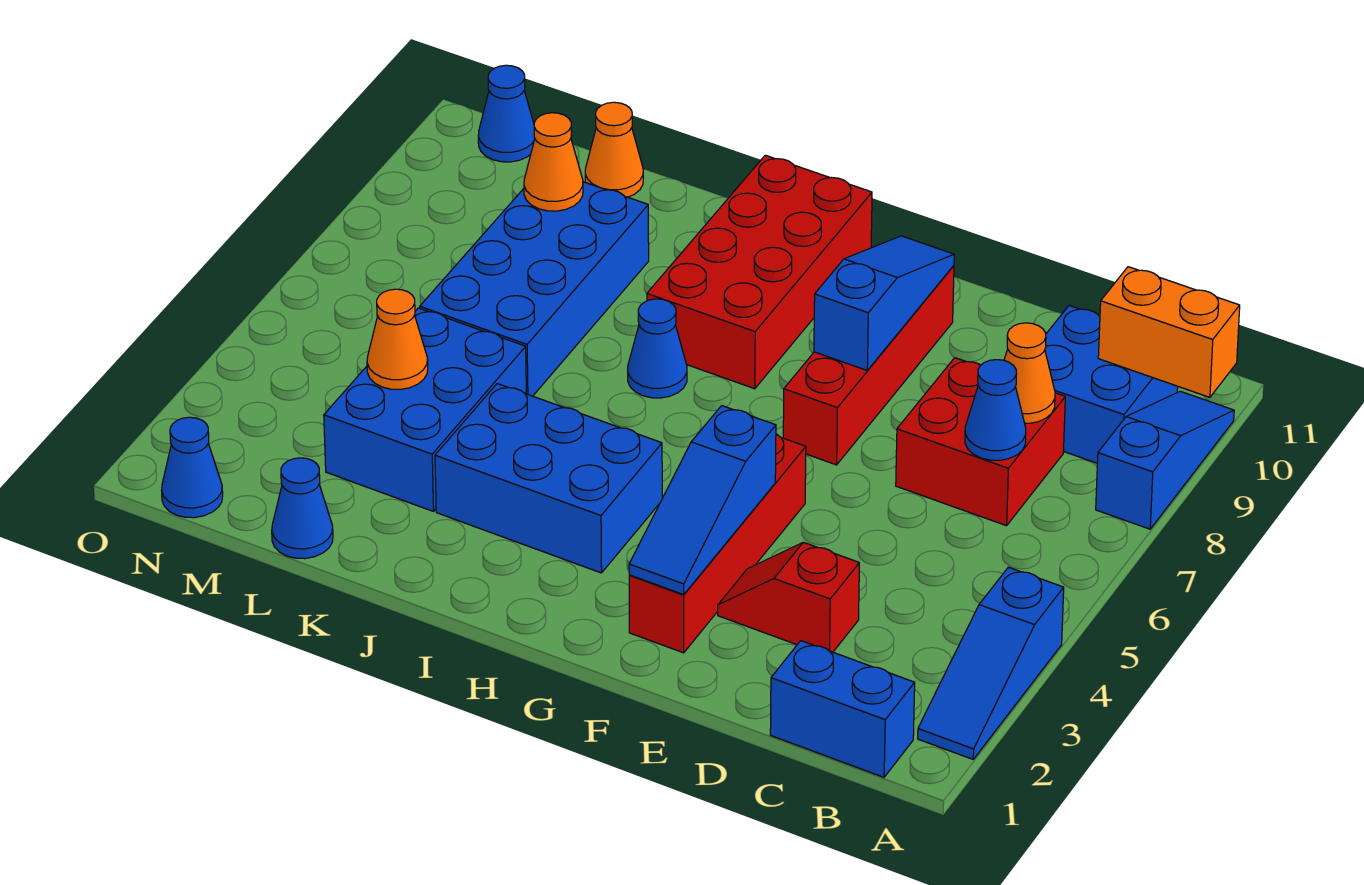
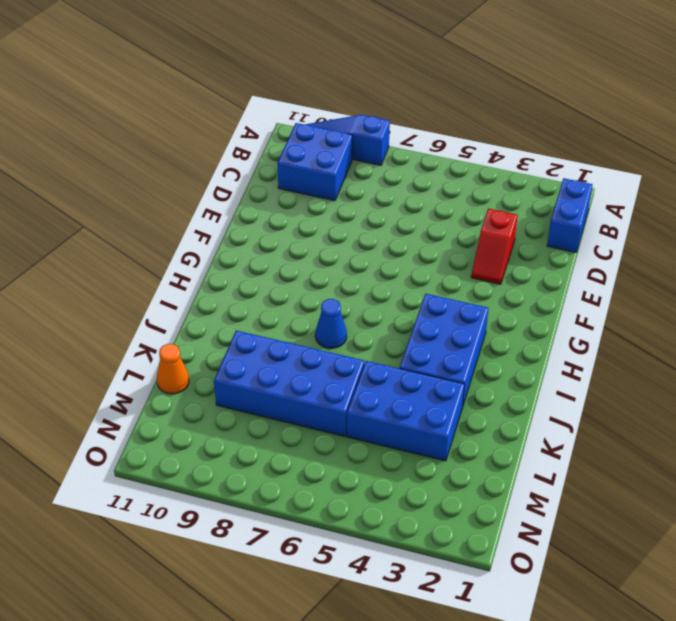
none -> blue slope A2:A4 level 1 top 4
none -> red brick C7:D8 level 1
none -> red brick F2:F5 level 1

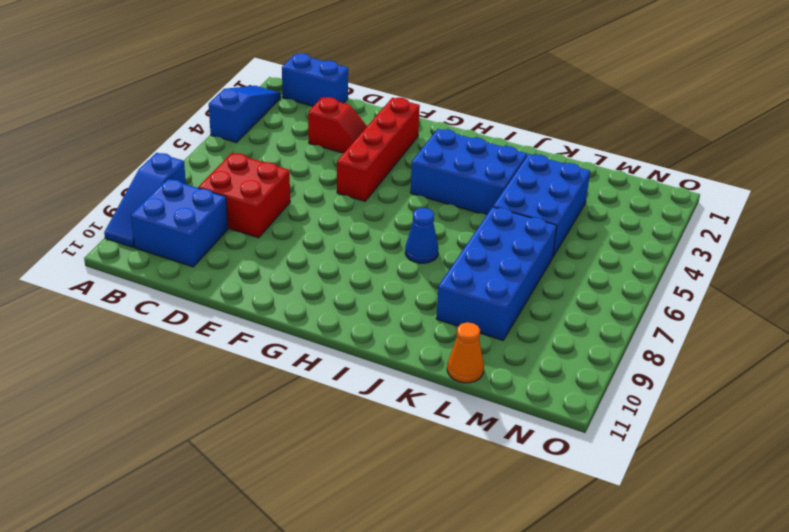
none -> red brick F7:F10 level 1
none -> red brick H8:I11 level 1
none -> blue cone L1 level 1

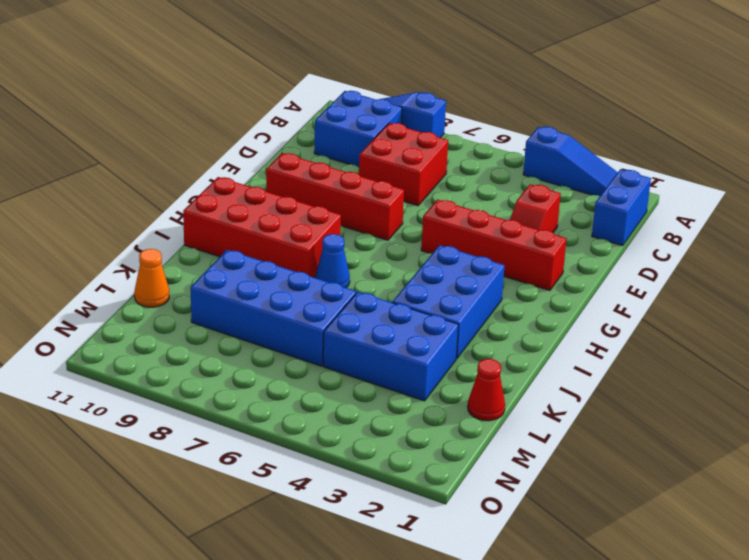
red cone L1 level 1 -> blue cone L1 level 1
none -> blue cone N1 level 1
none -> blue cone N11 level 1
none -> orange brick A10:B10 level 2

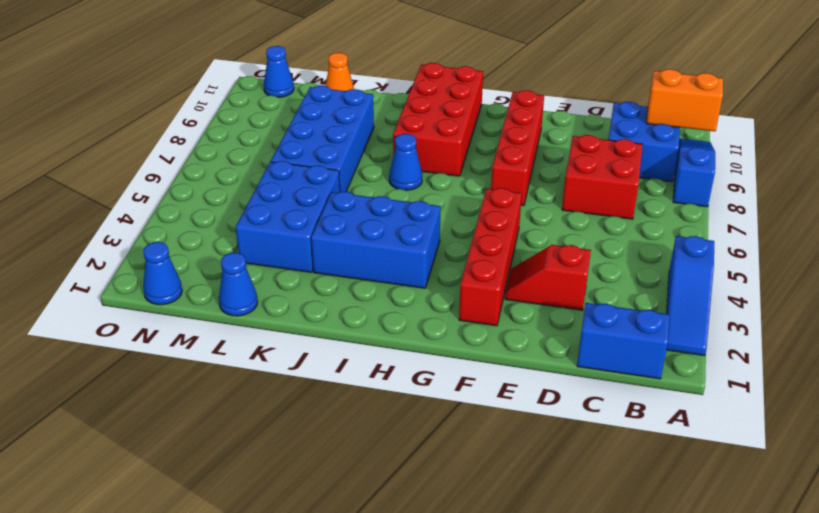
none -> blue cone C7 level 2
none -> orange cone C8 level 2
none -> blue slope F2:F4 level 2 top 4

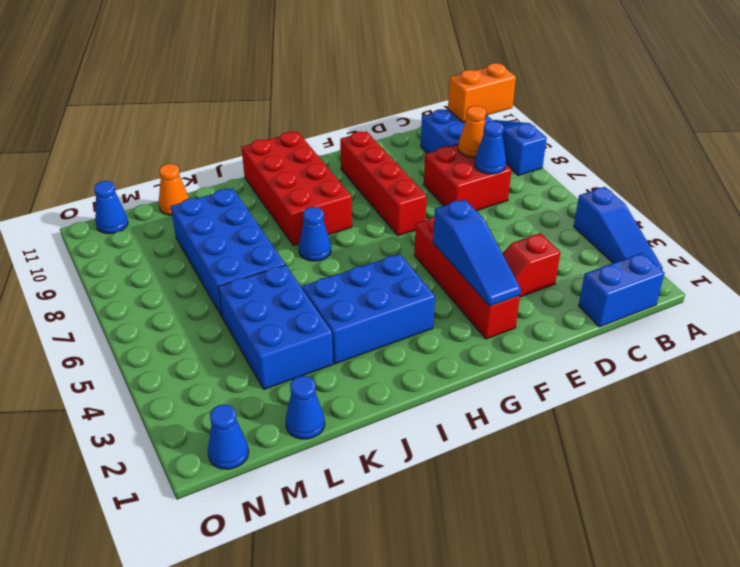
none -> blue slope F8:F10 level 2 top 8
none -> orange cone L4 level 2
none -> orange cone L9 level 2

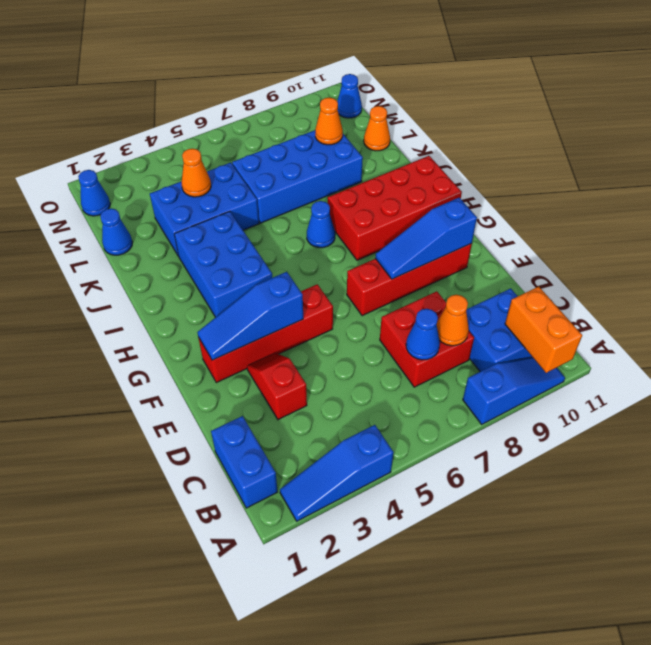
blue slope F8:F10 level 2 top 10 -> blue slope F8:F10 level 2 top 8

